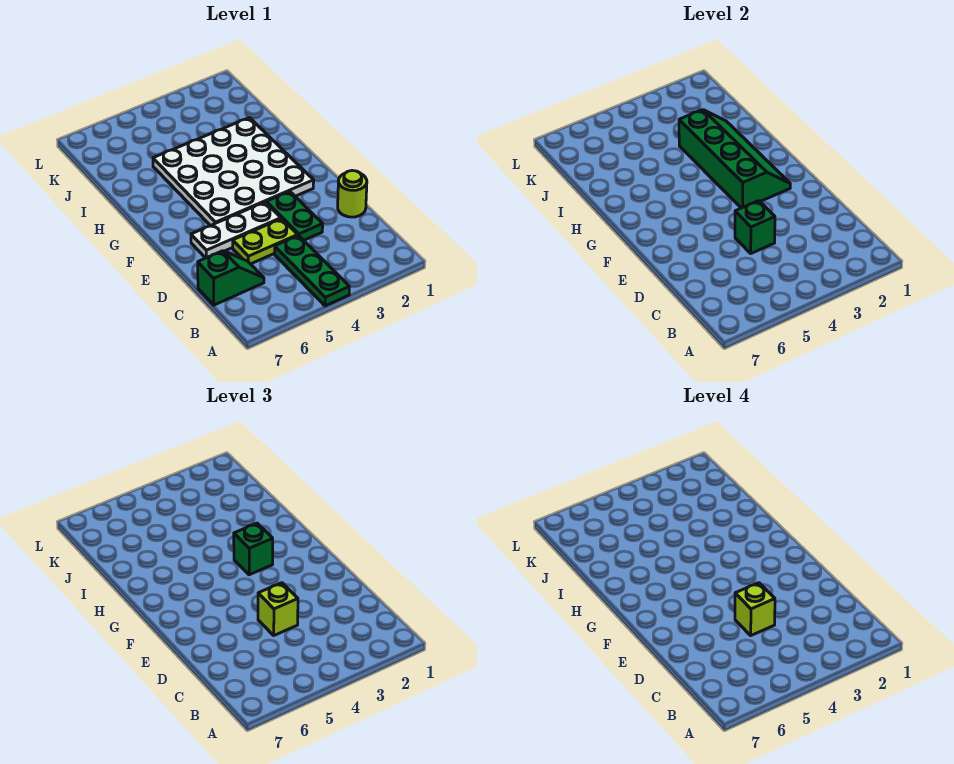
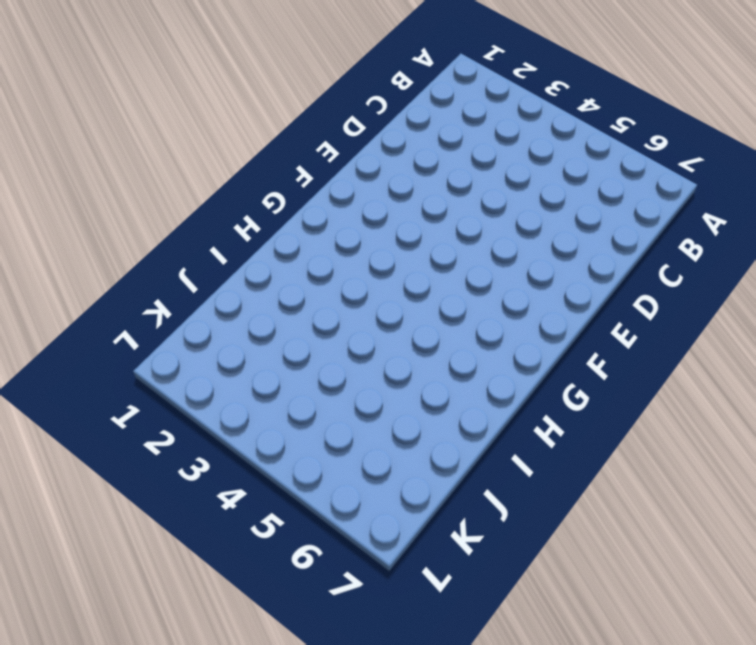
none -> green plate A4:C4 level 1
none -> green slope C6:C7 level 1 top 7
none -> lime round brick D1 level 1

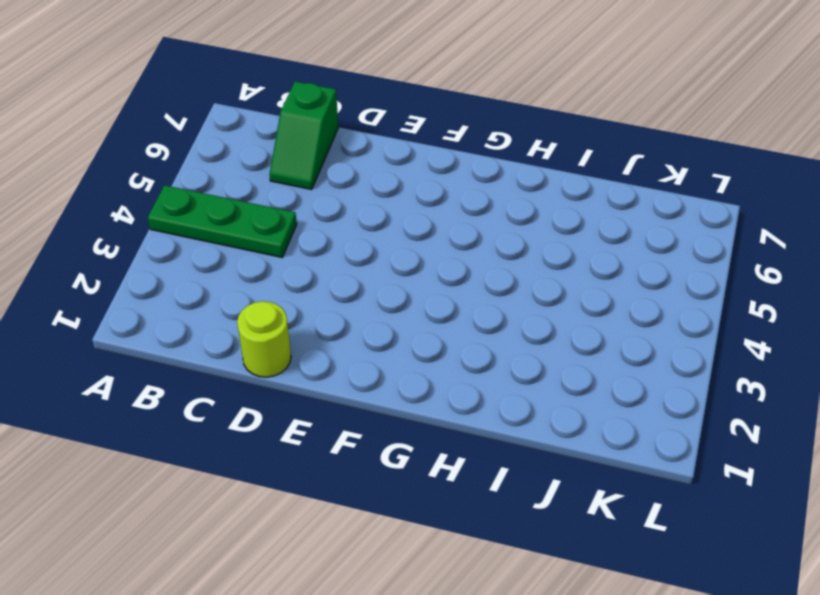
none -> green plate D3:E3 level 1
none -> lime plate D4:D5 level 1
none -> white plate E4:E6 level 1

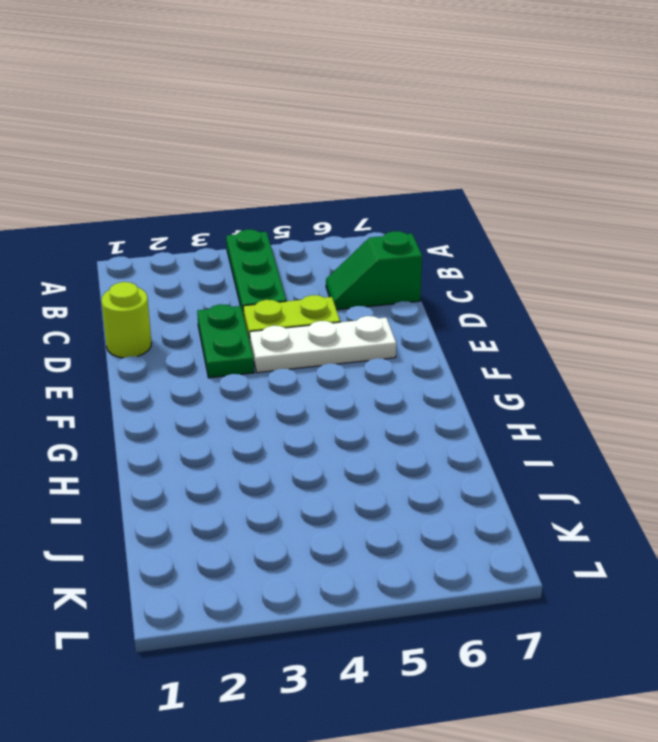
none -> white plate F2:I5 level 1
none -> green brick D4 level 2
none -> green slope F2:I3 level 2 top 3

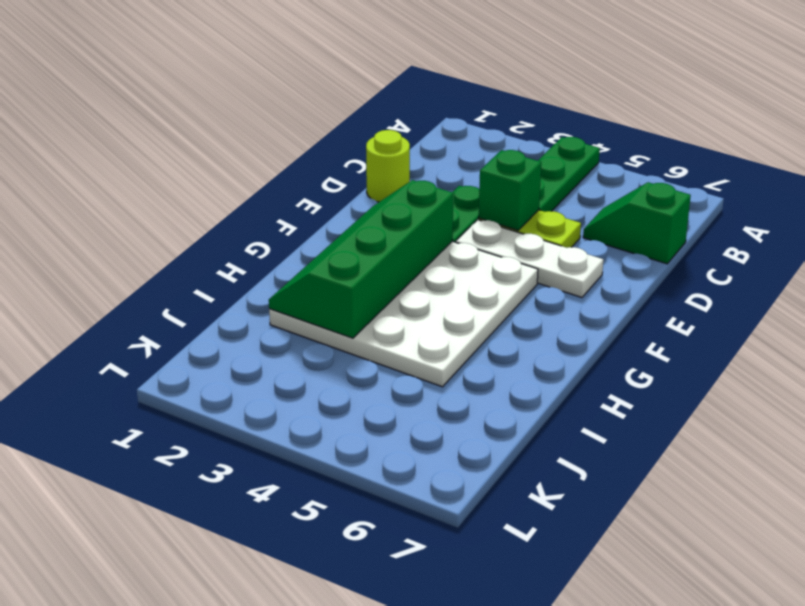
none -> lime brick D4 level 3
none -> green brick G3 level 3
none -> lime brick D4 level 4

